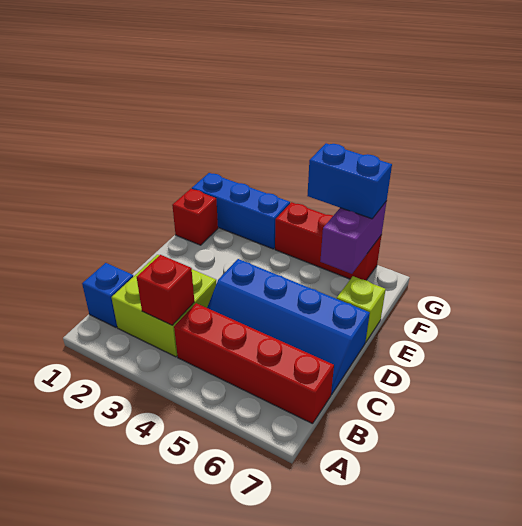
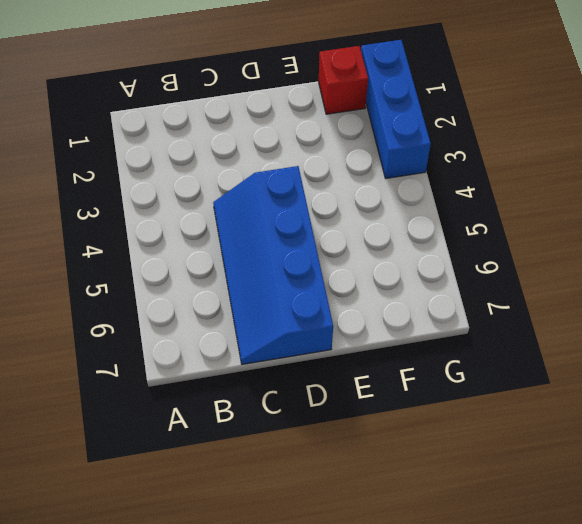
none -> blue brick B1 level 1
none -> lime brick B2:C3 level 1

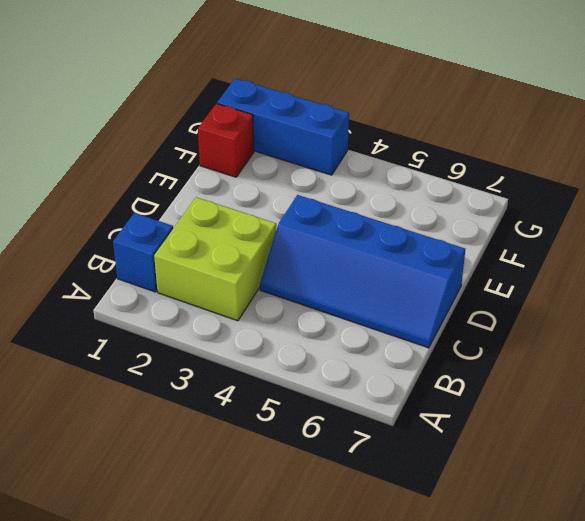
none -> red brick B4:B7 level 1
none -> lime brick E7 level 1

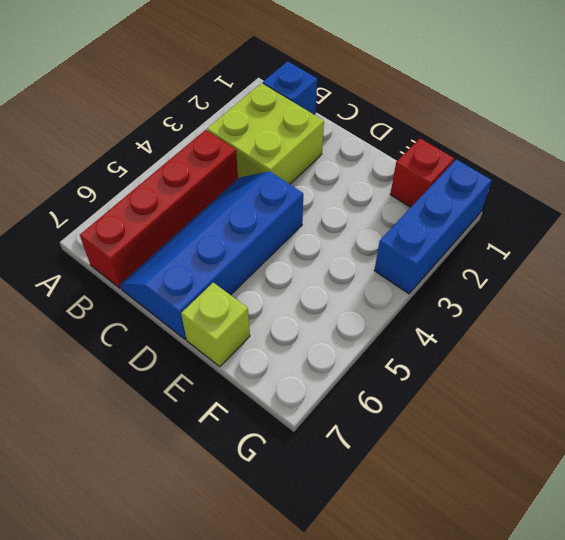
none -> red brick G4:G6 level 1
none -> red brick B3 level 2

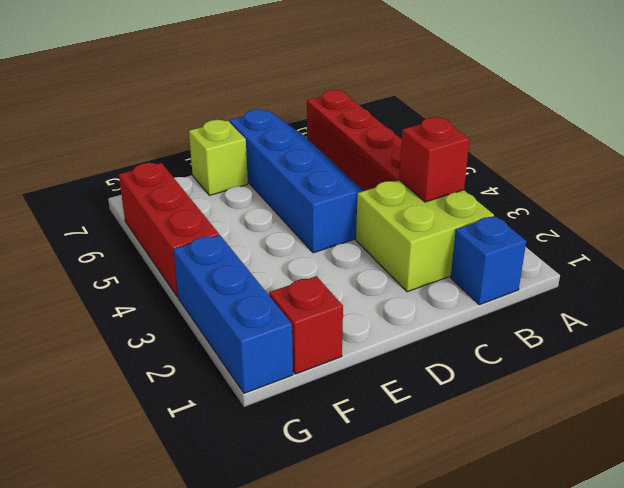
none -> purple brick F6:G6 level 2
none -> blue brick G5:G6 level 3

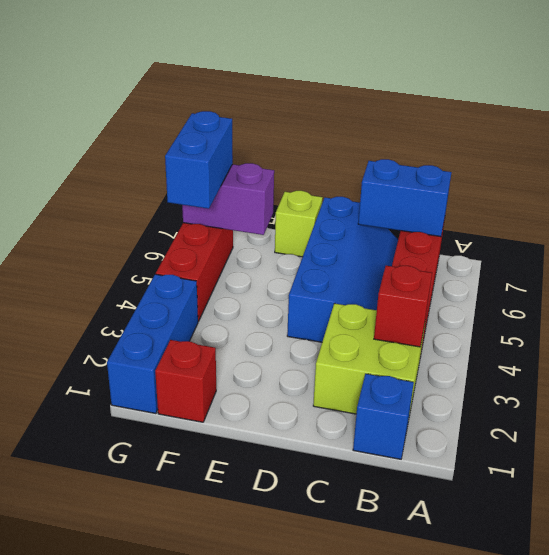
blue brick B7:C7 level 2 -> none

